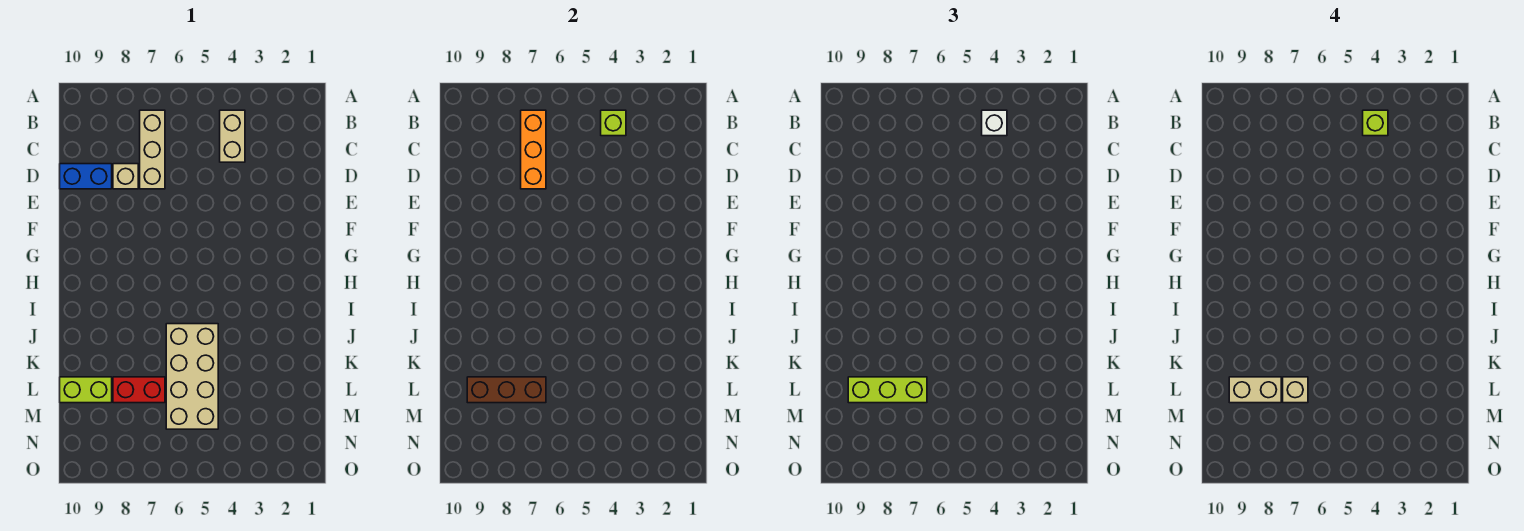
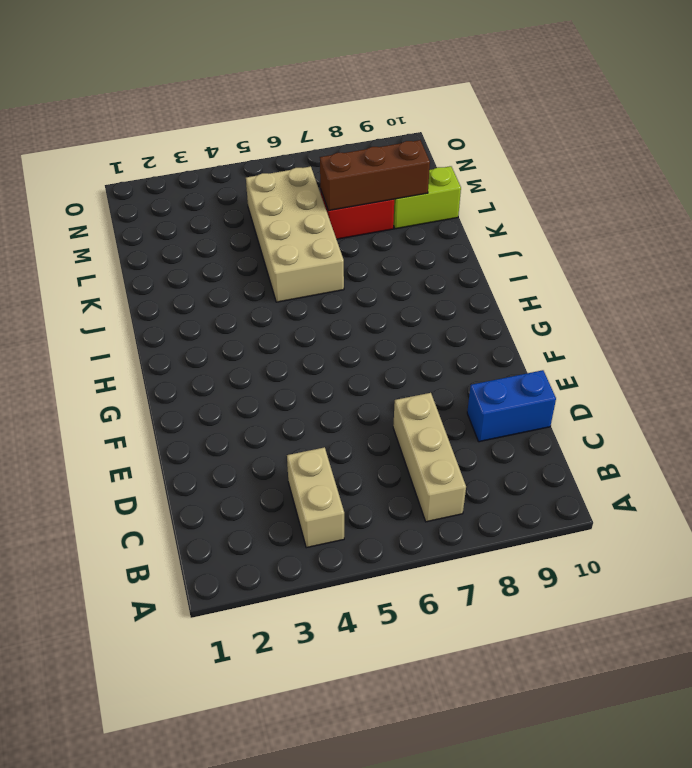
none -> tan brick D8 level 1
none -> lime brick B4 level 2
none -> orange brick B7:D7 level 2

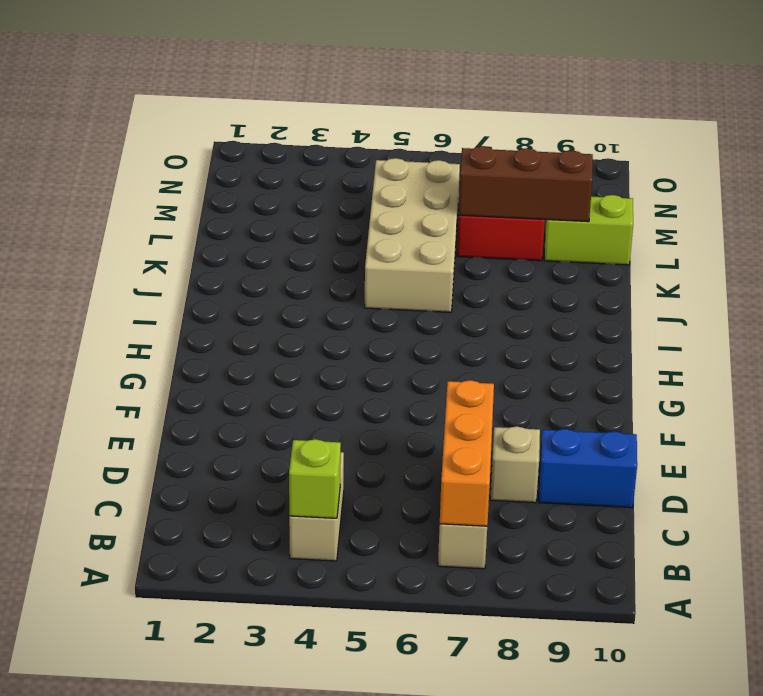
none -> white brick B4 level 3
none -> lime brick L7:L9 level 3
none -> lime brick B4 level 4

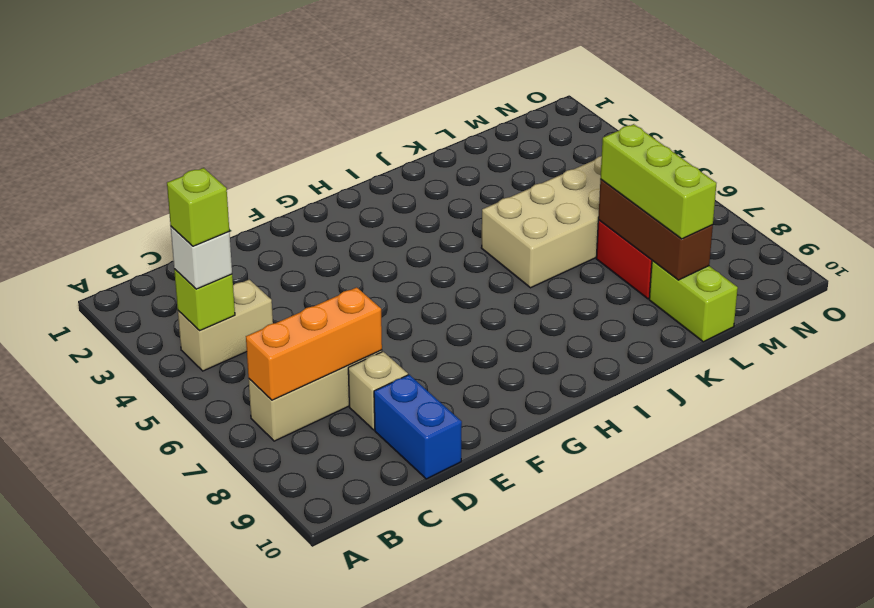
none -> tan brick L7 level 4
none -> tan brick L8:L9 level 4

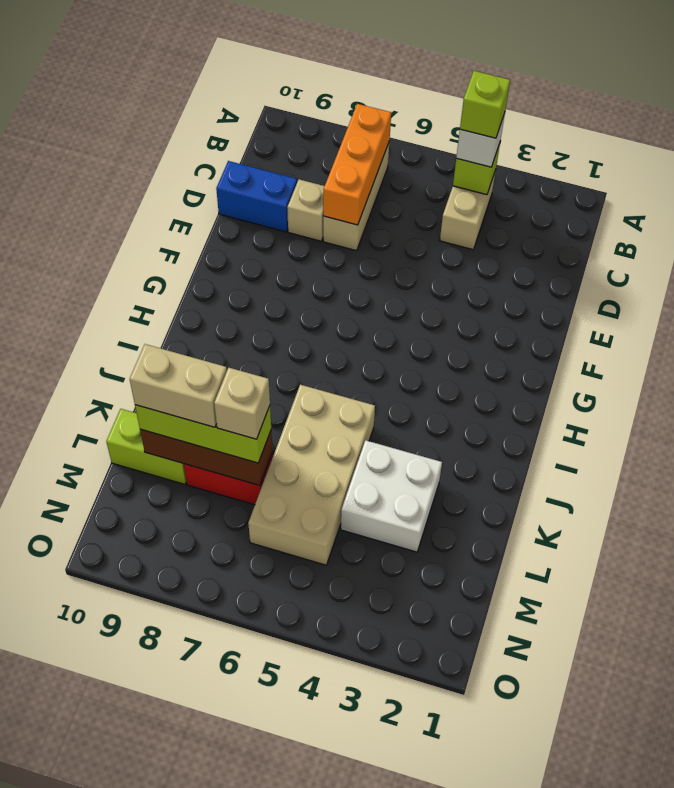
white brick K3:L4 level 1 -> none

